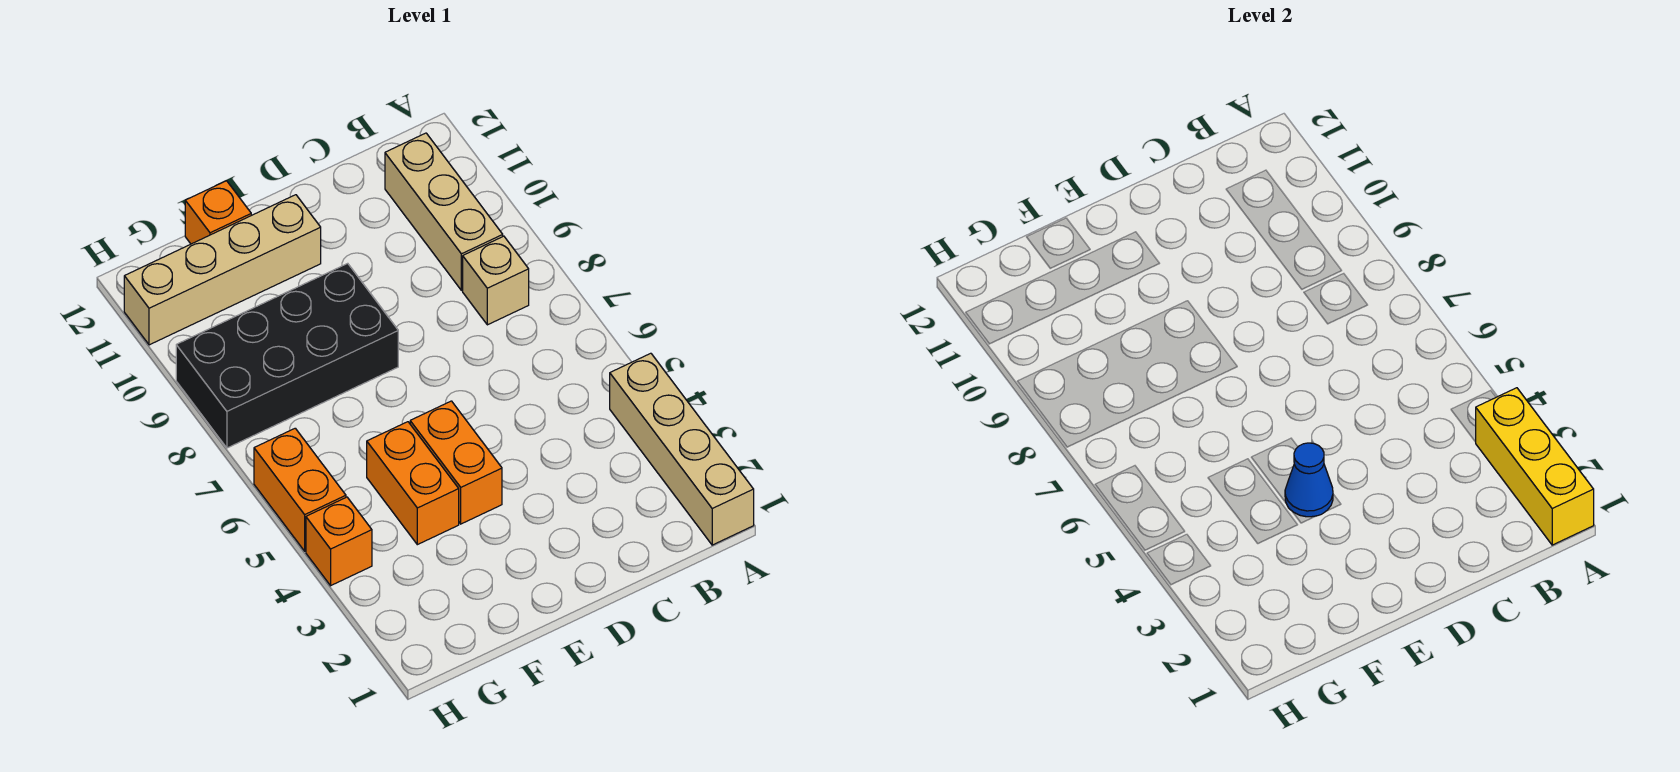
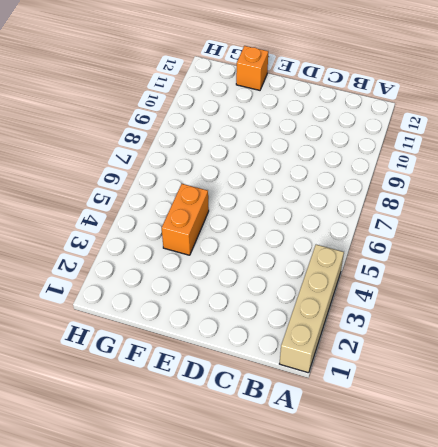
none -> tan brick B8 level 1
none -> tan brick B9:B11 level 1
none -> orange brick E4:E5 level 1

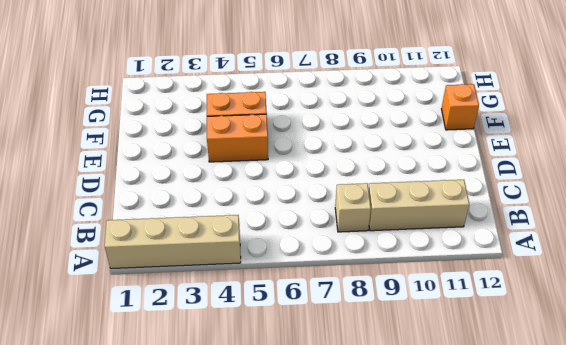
none -> black brick E8:H9 level 1
none -> tan brick E11:H11 level 1
none -> orange brick H4 level 1

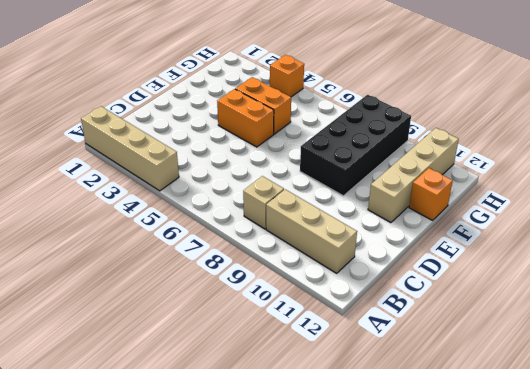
none -> orange brick H5:H6 level 1
none -> yellow brick A1:A3 level 2
none -> blue cone E4 level 2

